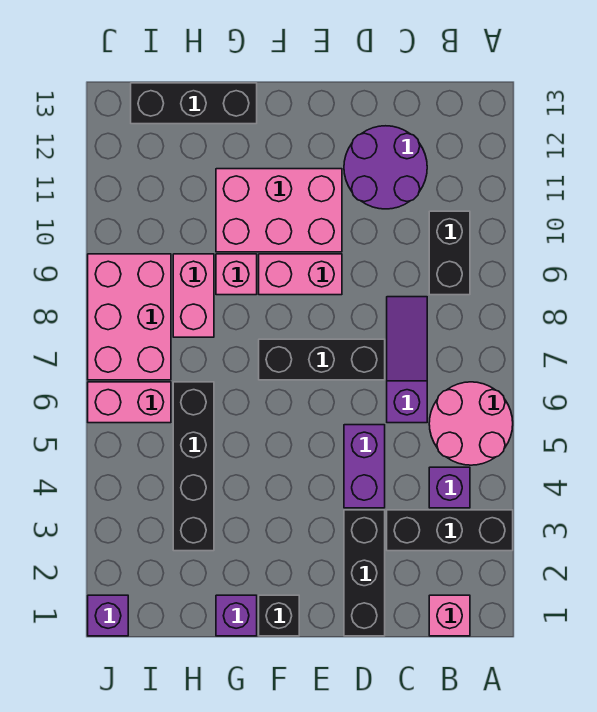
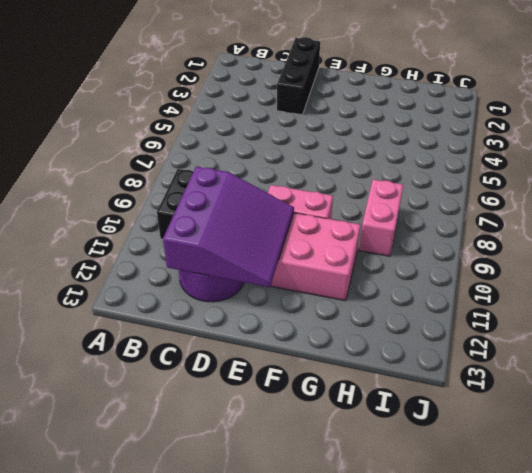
purple slope C10:E12 level 2 top C -> none
none -> black brick A3:C3 level 1
none -> pink round brick A5:B6 level 1
none -> pink brick B1 level 1

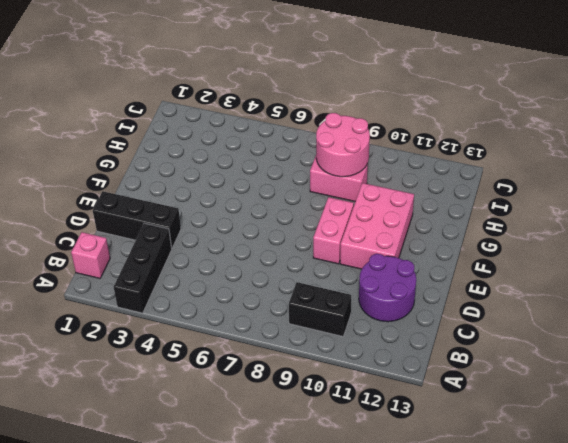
pink round brick H8:I9 level 2 -> pink round brick A5:B6 level 1
none -> purple brick B4 level 1
none -> purple slope C6:C8 level 1 top 6
none -> purple brick D4:D5 level 1

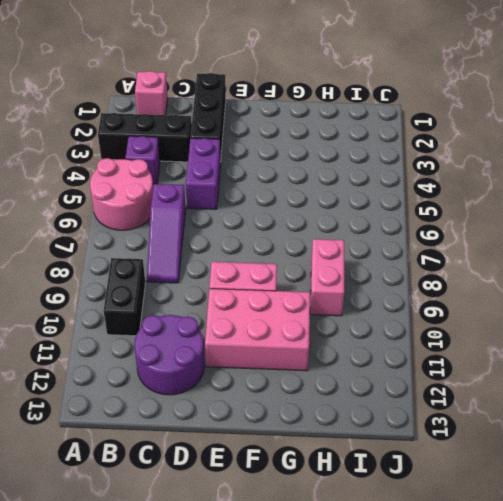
none -> black brick D7:F7 level 1
none -> black brick F1 level 1
none -> purple brick G1 level 1

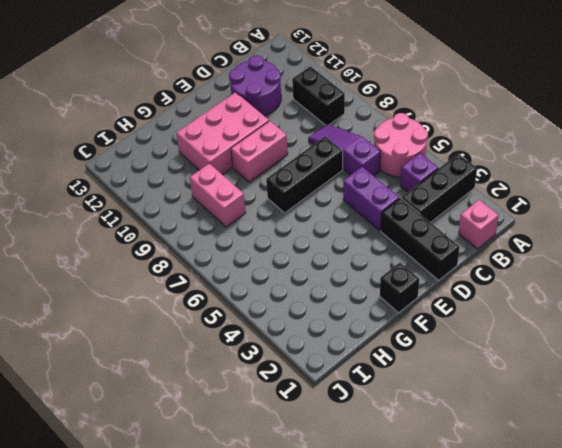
none -> purple brick G1 level 1
none -> pink brick G9 level 1
none -> black brick G13:I13 level 1

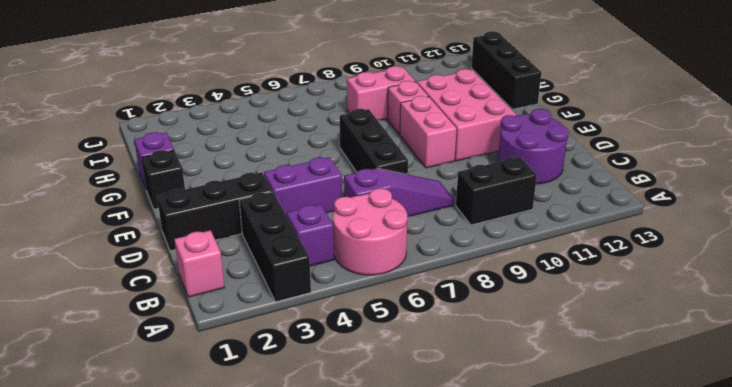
none -> black brick H3:H6 level 1
none -> pink brick I6:J6 level 1
none -> pink brick I7:J9 level 1

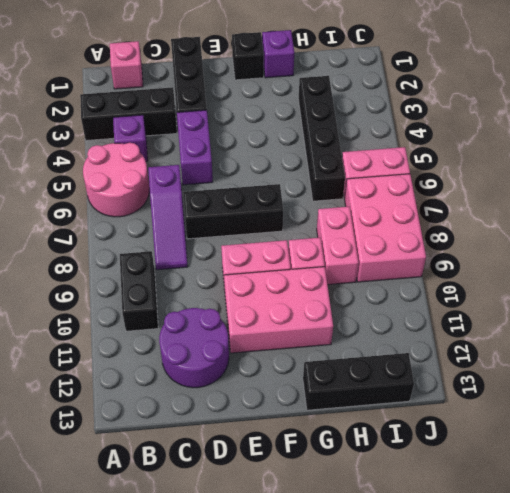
none -> purple brick J1 level 1

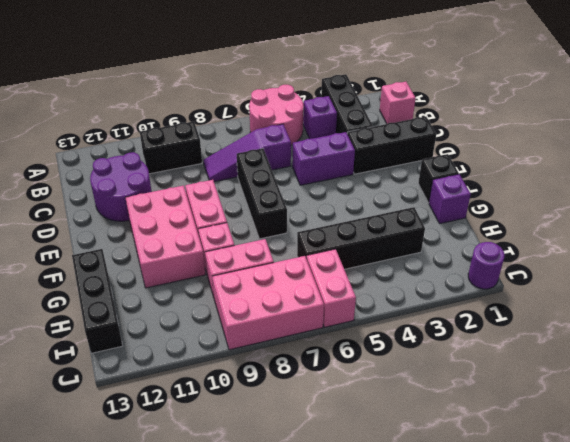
purple round brick J1 level 1 -> purple brick J1 level 1

